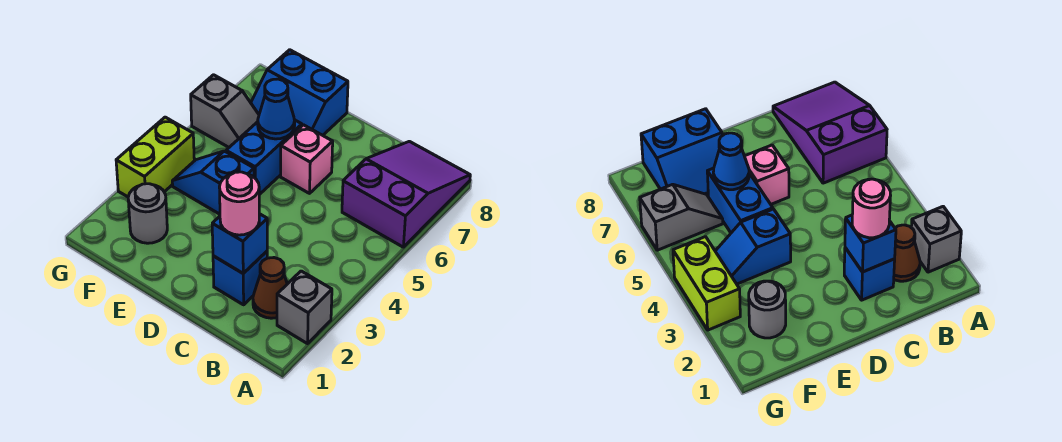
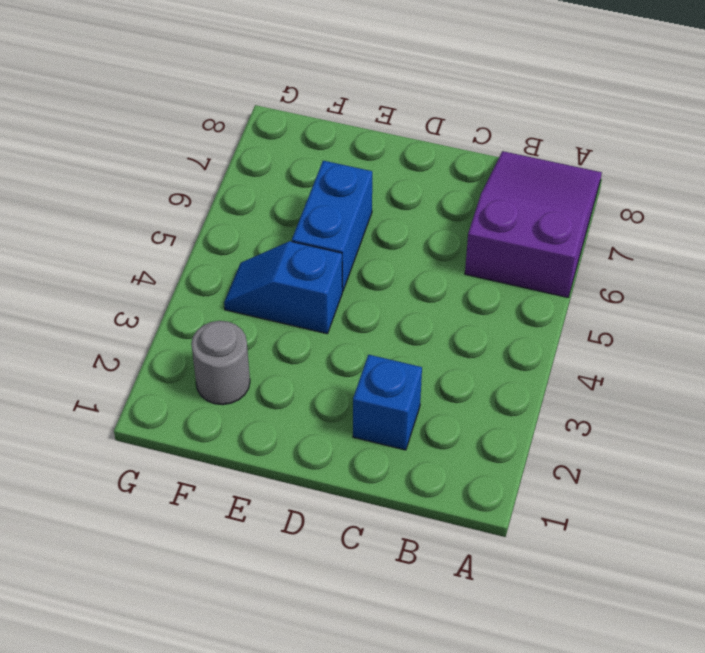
none -> grey brick A2 level 1
none -> brown cone B2 level 1
none -> pink brick D6 level 1

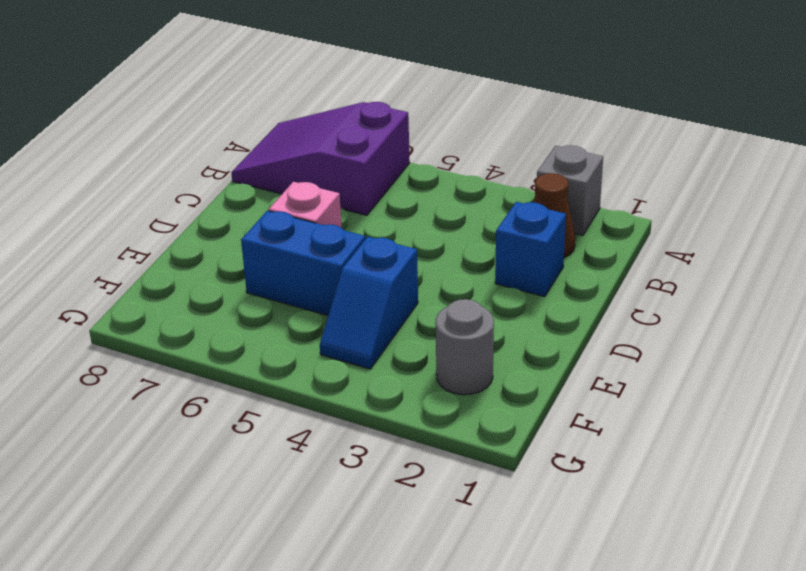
none -> blue slope E7:F8 level 1 top 8
none -> grey slope F6:G6 level 1 top G
none -> lime brick G3:G4 level 1

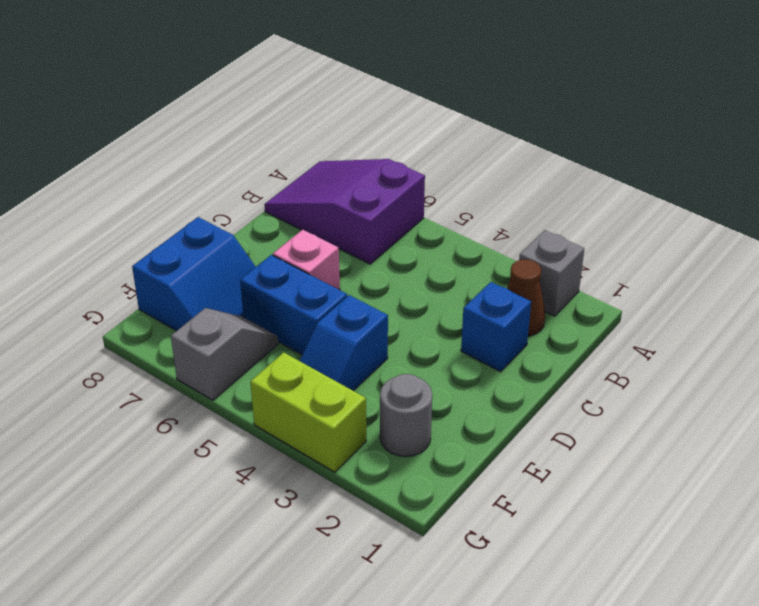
none -> blue brick C2 level 2
none -> blue cone E6 level 2
none -> pink round brick C2 level 3

